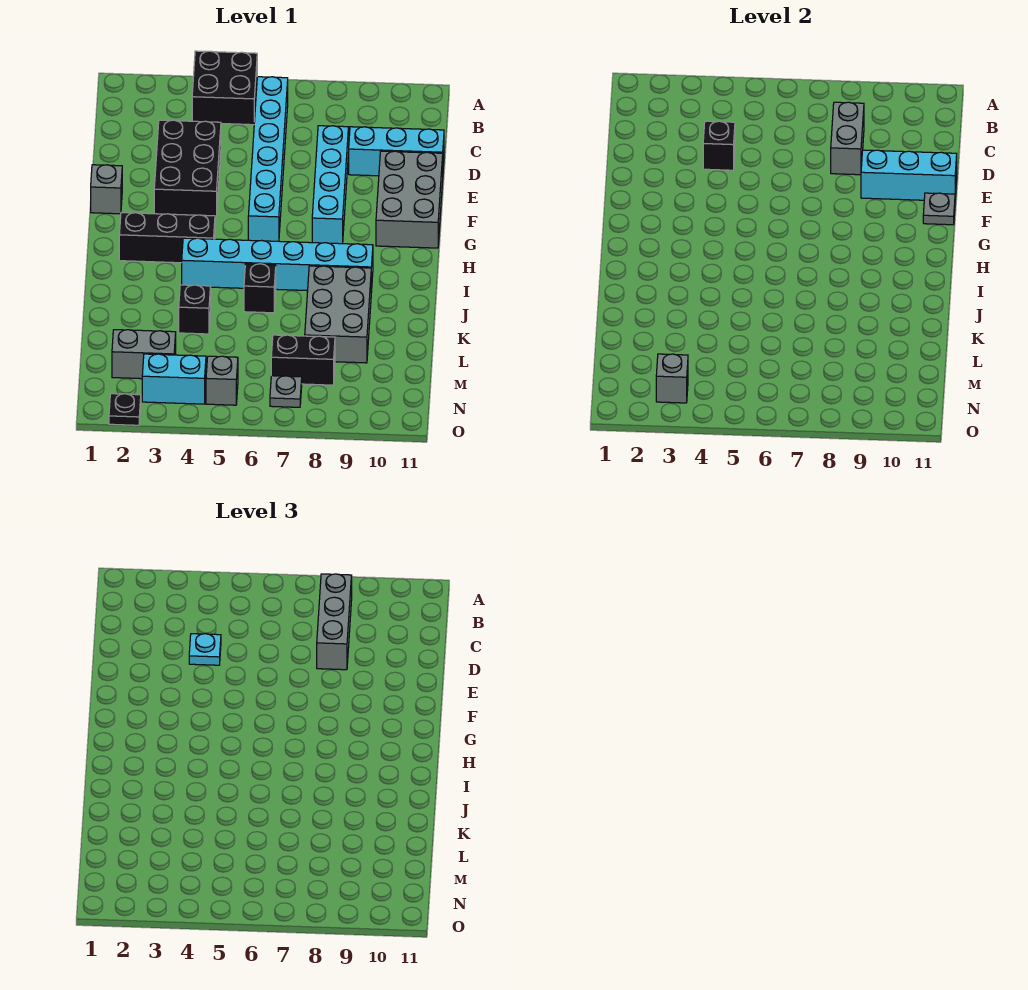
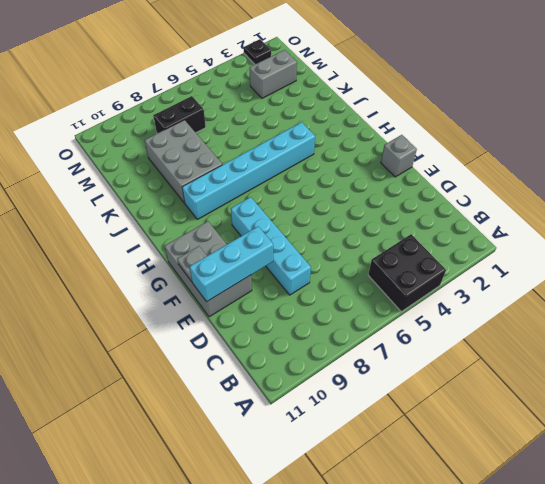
none -> cyan brick B6:G6 level 1
none -> black brick D3:F4 level 1
none -> cyan brick D9:D11 level 1

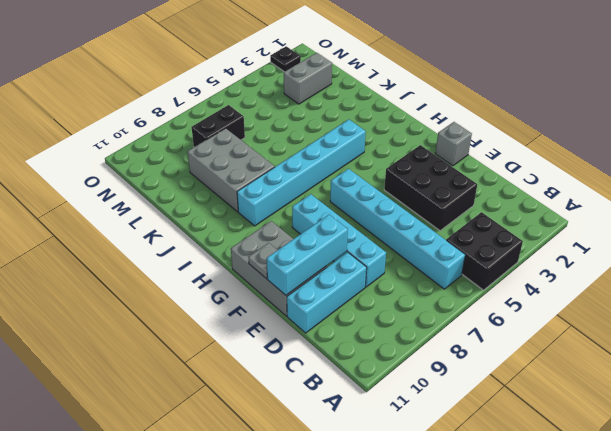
none -> black brick H2:H4 level 1
none -> black brick J6 level 1
none -> black brick K4 level 1

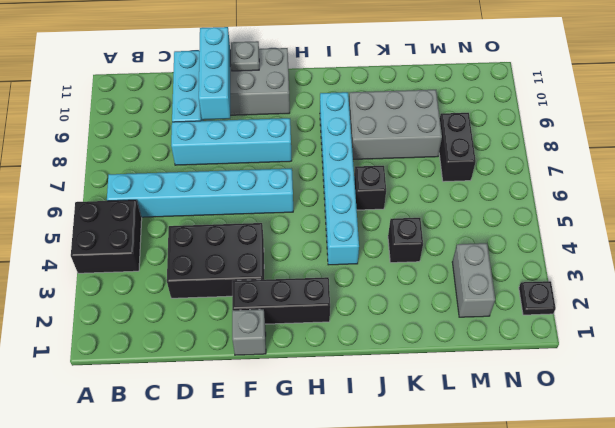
black brick F2:H2 level 1 -> black brick H2:H4 level 1
none -> cyan brick N3:N4 level 1
none -> grey brick N5 level 1
none -> grey plate N7 level 1

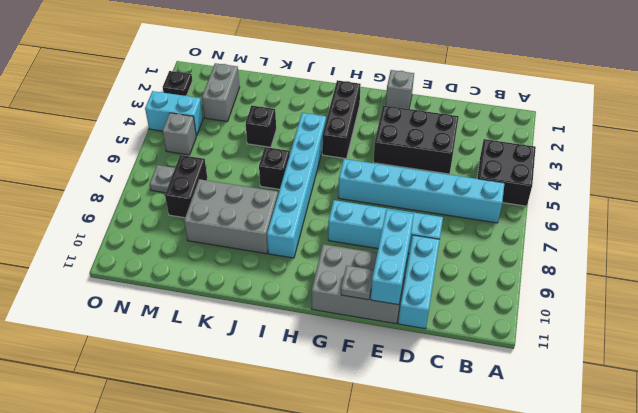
cyan brick N4:O4 level 1 -> cyan brick N3:N4 level 1
none -> grey brick C8:D8 level 2
none -> black brick D4 level 2
none -> grey brick N3 level 2

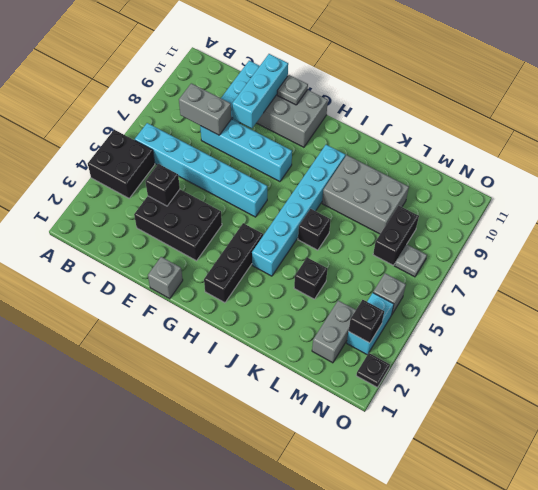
black brick N3 level 2 -> grey brick N3 level 2
none -> grey brick B8:D8 level 3
none -> cyan plate D4 level 3

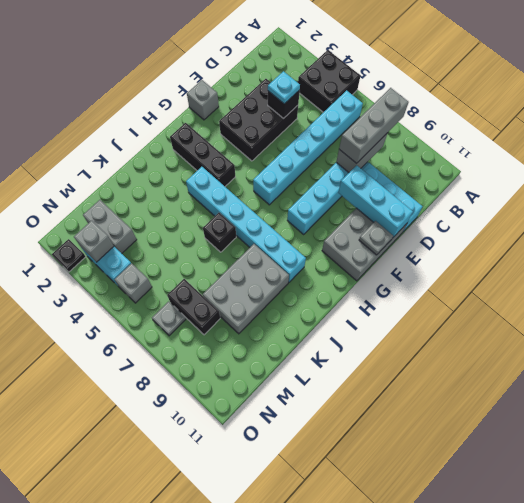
none -> black brick K4 level 1

